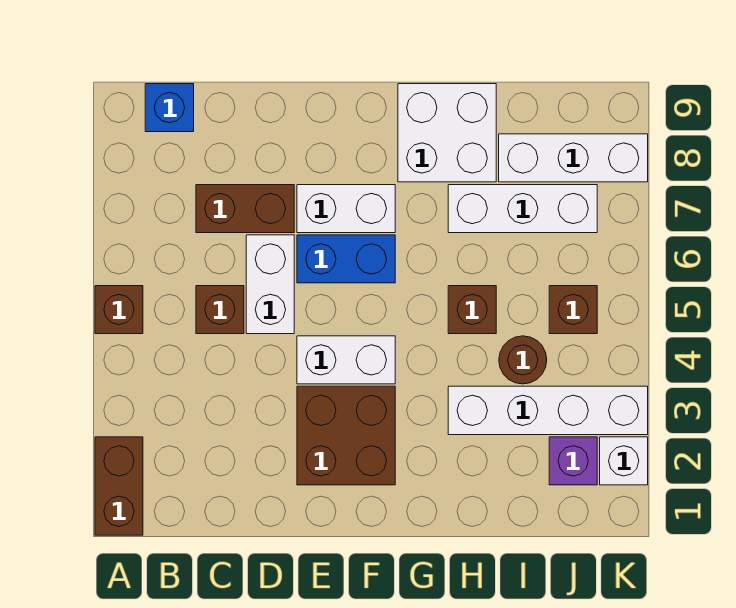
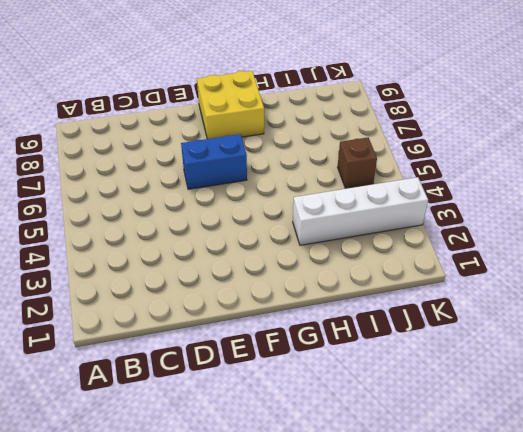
yellow brick F8:G9 level 1 -> white brick G8:H9 level 1
none -> brown brick A1:A2 level 1
none -> brown brick A5 level 1
none -> blue brick B9 level 1

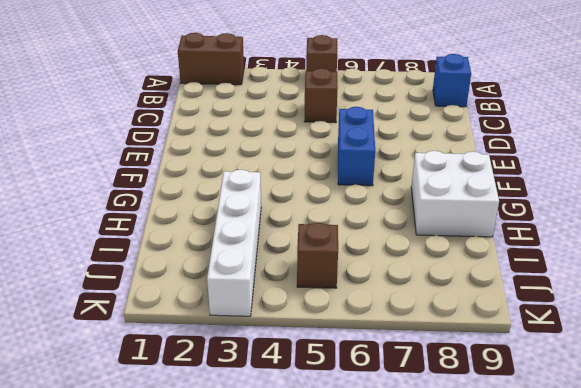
none -> brown brick C7:D7 level 1
none -> white brick D5:D6 level 1
none -> brown brick E2:F3 level 1

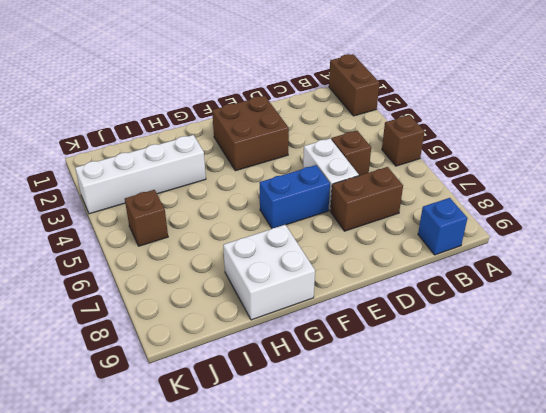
none -> white brick E4:F4 level 1
none -> white brick E7:F7 level 1
none -> brown brick H5 level 1

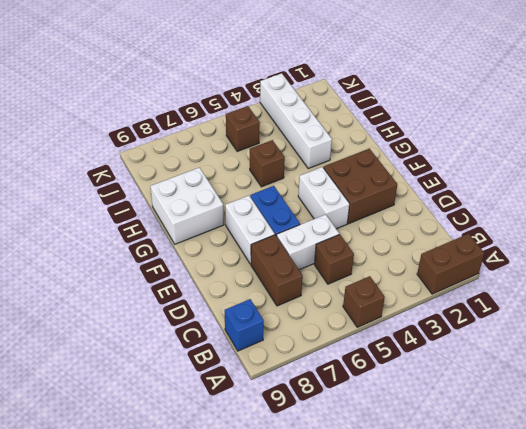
none -> white brick H7:J7 level 1
none -> brown round brick I4 level 1
none -> white brick I8:K8 level 1

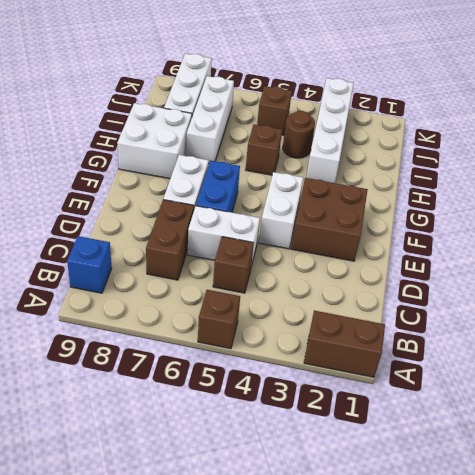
none -> purple brick J2 level 1
none -> white brick K2 level 1

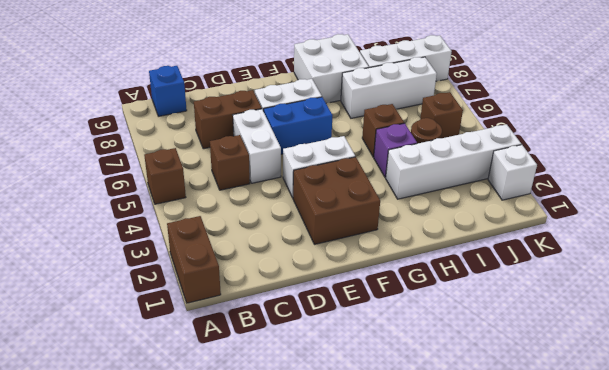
purple brick H4 level 1 -> purple brick J2 level 1

